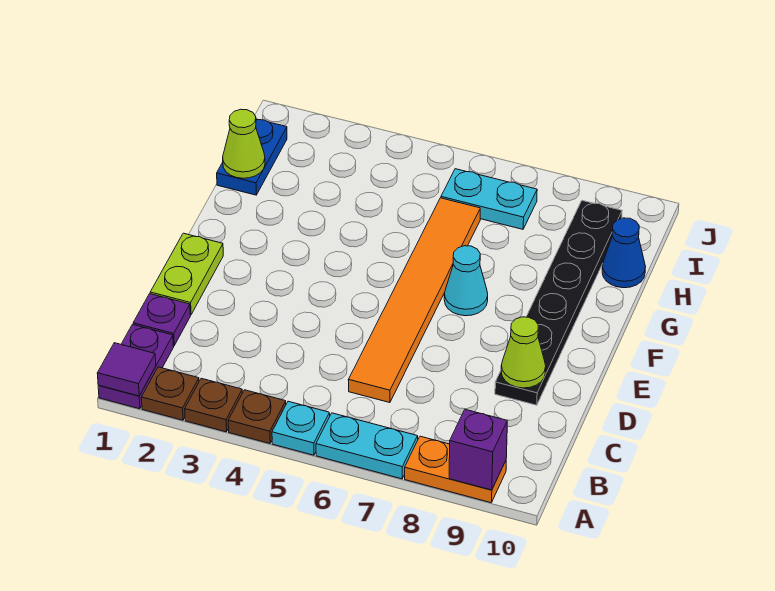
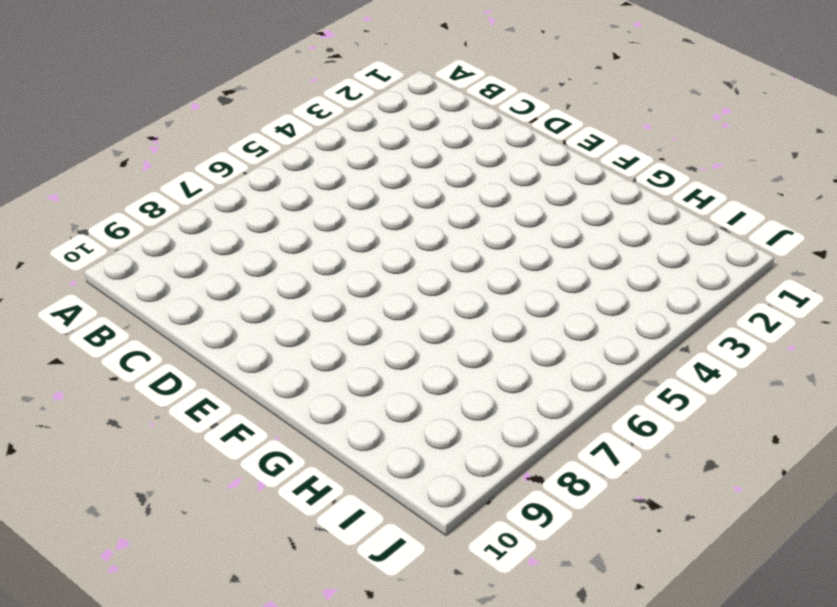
none -> purple plate A1:B1 level 1
none -> brown plate A2 level 1
none -> brown plate A3 level 1

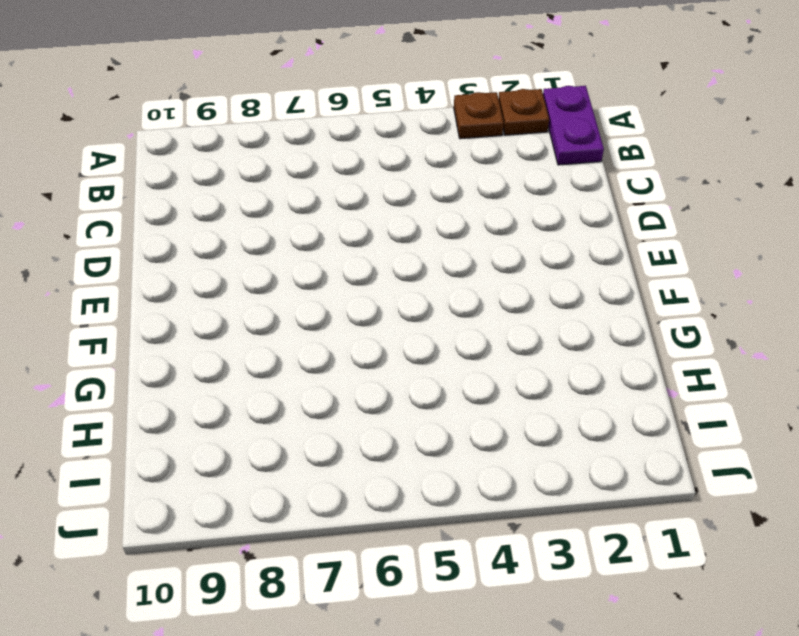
none -> brown plate A4 level 1
none -> cyan plate A5 level 1
none -> cyan plate A6:A7 level 1

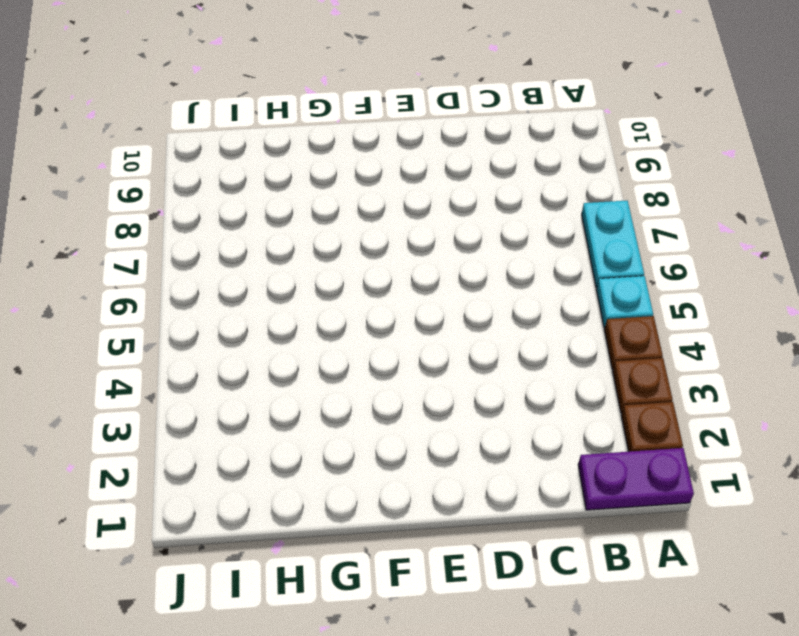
none -> orange plate A8:A9 level 1
none -> purple plate C1 level 1
none -> orange tile C6:H6 level 1

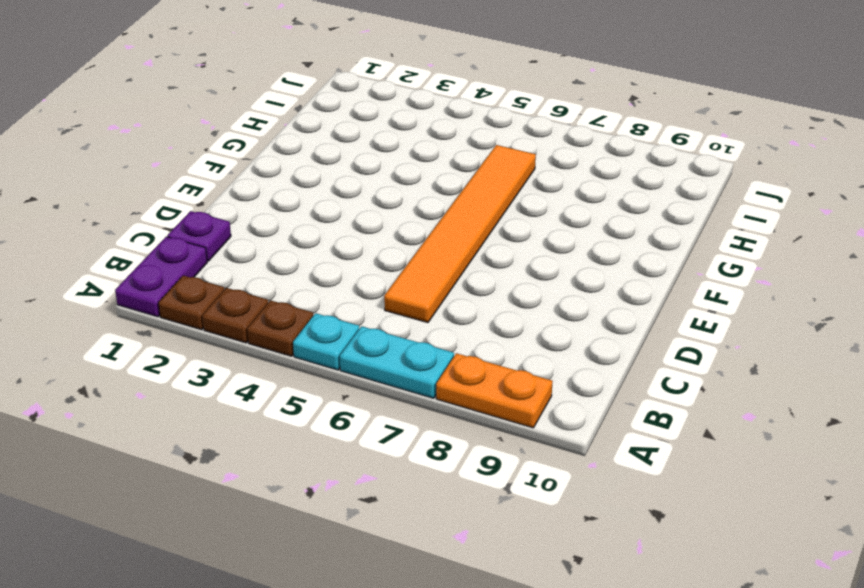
none -> lime plate D1:E1 level 1
none -> black plate D9:I9 level 1
none -> cyan cone F7 level 1

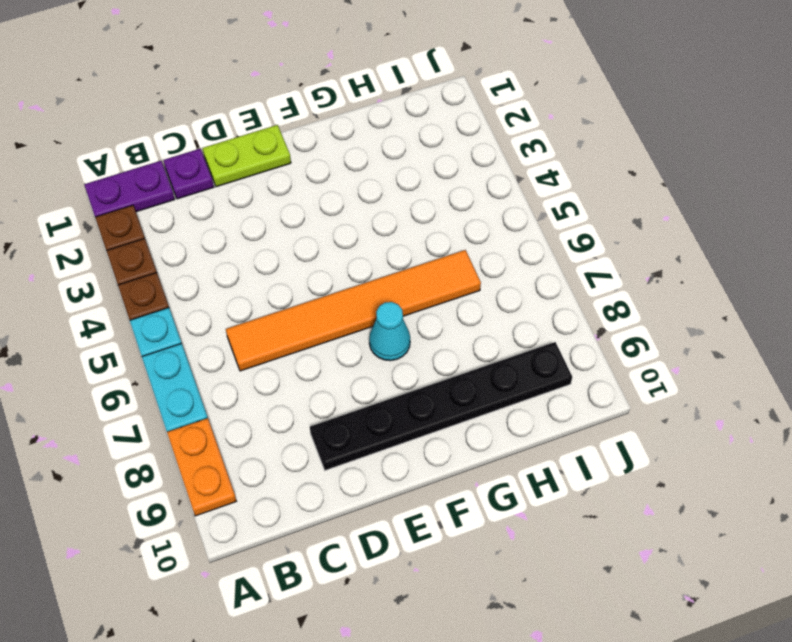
none -> blue plate H1:I1 level 1
none -> blue cone H10 level 1
none -> cyan plate I6:I7 level 1

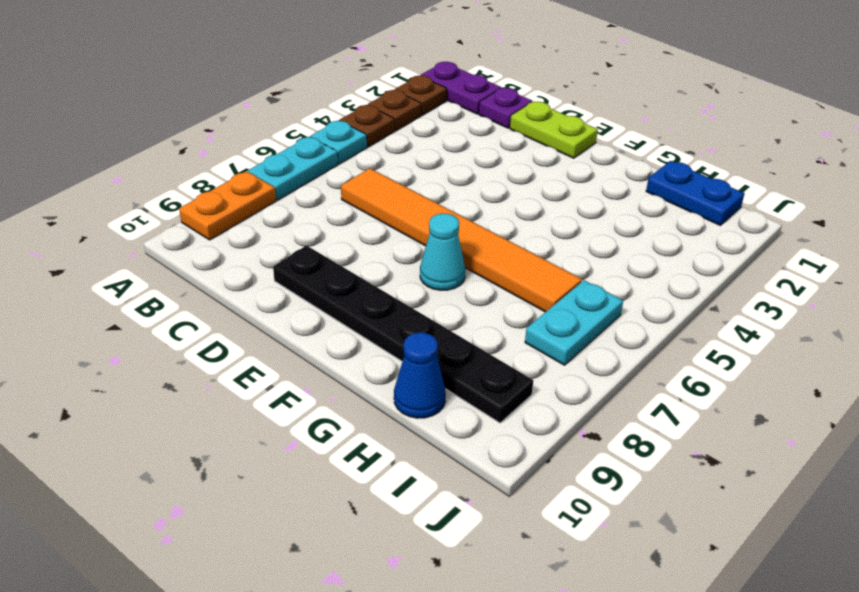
none -> purple tile A1 level 2
none -> purple brick A9 level 2
none -> lime cone D9 level 2

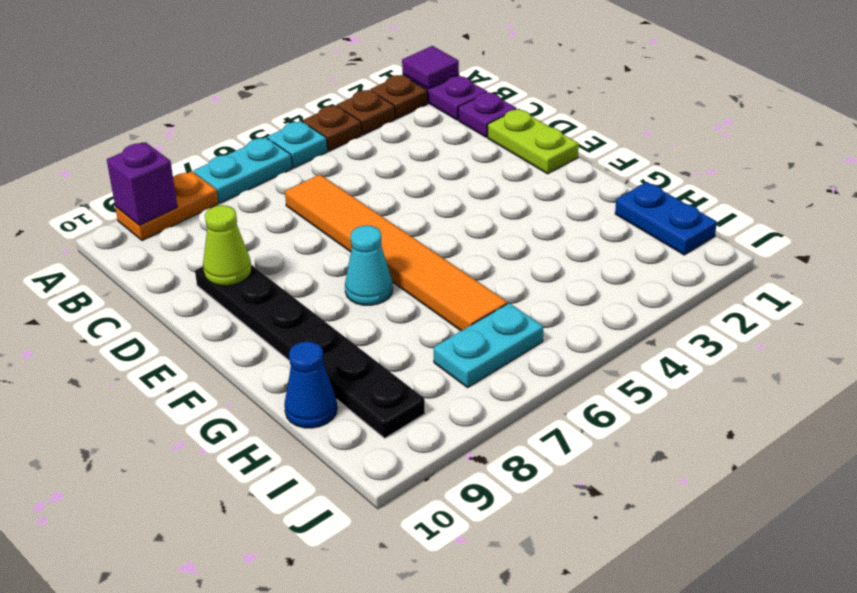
none -> lime cone H1 level 2

